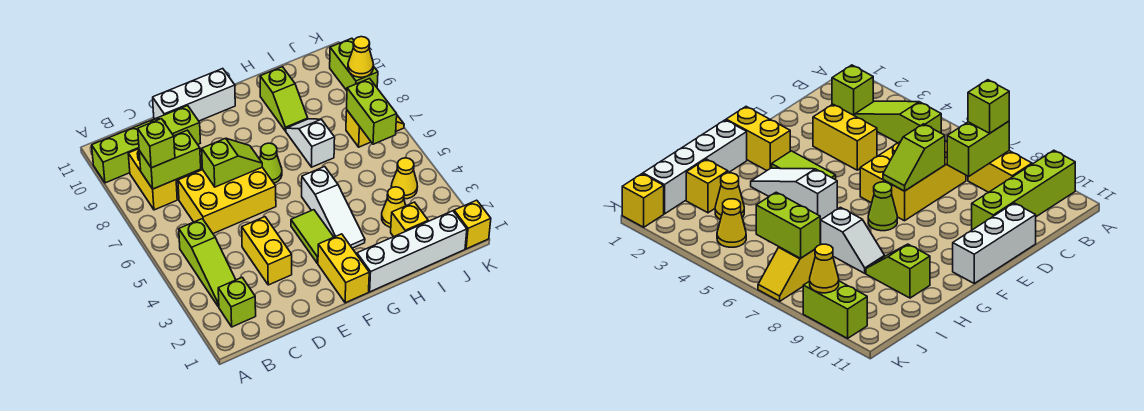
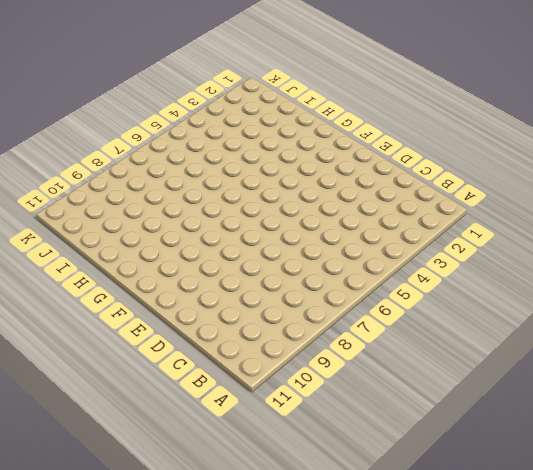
none -> lime brick A10:D10 level 1
none -> lime brick B2 level 1
none -> lime slope B3:B5 level 1 top 5

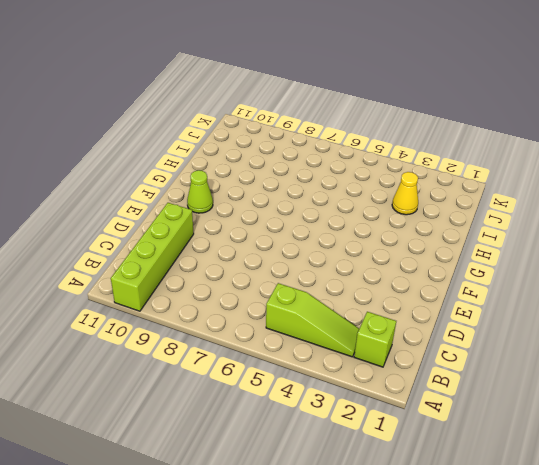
lime cone F10 level 1 -> lime cone F7 level 1
none -> yellow brick B8:B9 level 1
none -> yellow brick C6:E7 level 1
none -> yellow brick D3:D4 level 1

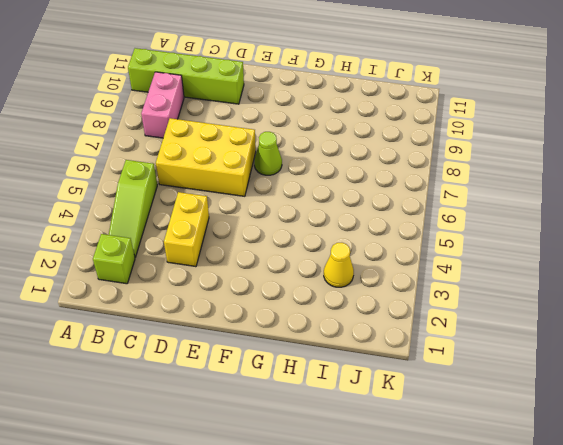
pink brick B8:B9 level 1 -> yellow brick B8:B9 level 1
none -> white brick D11:F11 level 1
none -> yellow brick F1:F2 level 1
none -> lime tile F3:F4 level 1

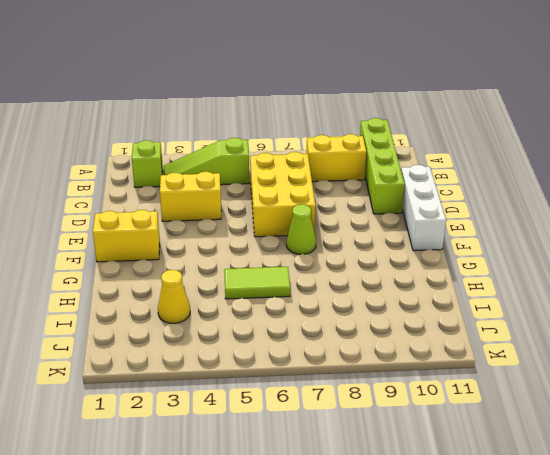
lime tile H5:H6 level 1 -> lime tile F3:F4 level 1
none -> white brick G1:J1 level 1
none -> white slope G3:G5 level 1 top 5
none -> white slope H7:H8 level 1 top 7

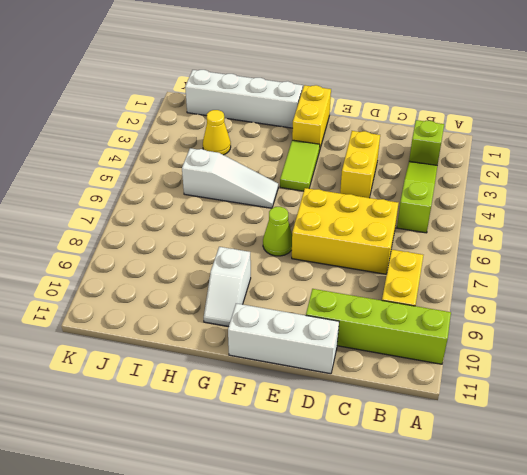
white slope G5:I5 level 1 top I -> white slope G3:G5 level 1 top 5
white slope G9:G10 level 1 top 9 -> white slope H7:H8 level 1 top 7
none -> lime slope H9:H10 level 1 top 10
none -> yellow brick I2 level 1
none -> yellow cone J4 level 1

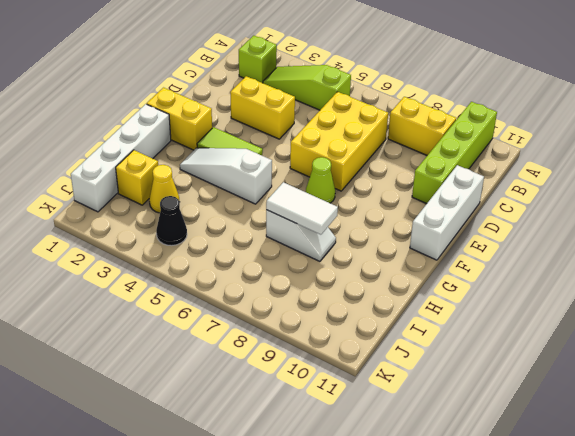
white tile H7:H8 level 2 -> none
black cone J4 level 1 -> yellow cone J4 level 1
none -> lime slope H9:H10 level 1 top 10
none -> yellow slope J7:K7 level 1 top J
none -> yellow brick K1 level 1

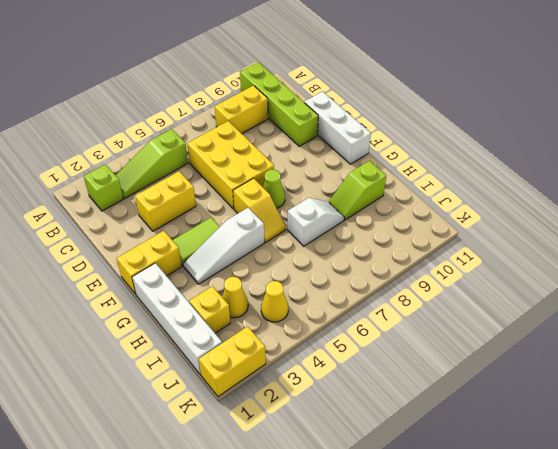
yellow slope F6:G6 level 1 top F -> yellow slope J7:K7 level 1 top J
yellow brick K1:K2 level 1 -> yellow brick K1 level 1
none -> lime brick K9:K10 level 1
none -> lime brick B8:C8 level 2
none -> lime slope D7:E7 level 2 top D

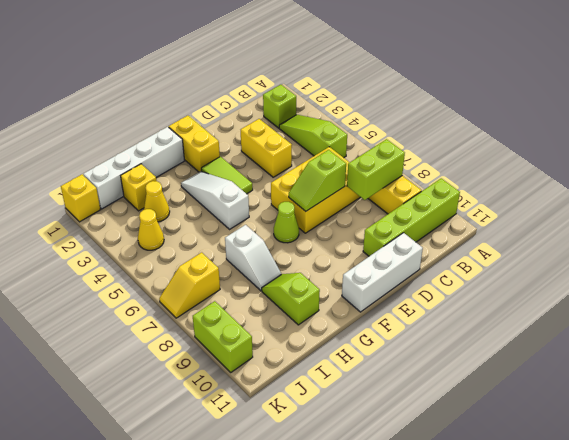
none -> lime brick J6:J7 level 2
none -> yellow cone K9 level 2
none -> lime brick B8 level 3

